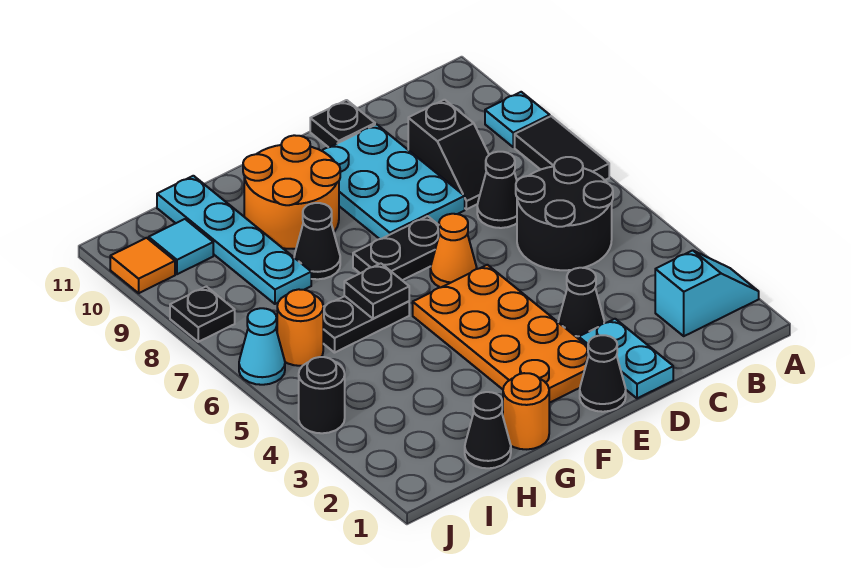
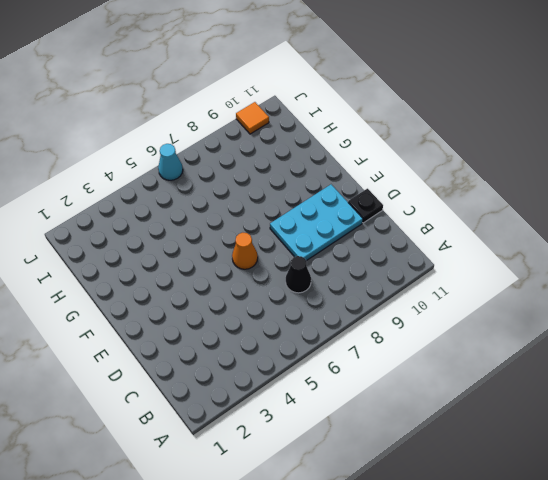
none -> cyan slope A2:B2 level 1 top B
none -> black tile A7:A8 level 1
none -> cyan plate A9 level 1

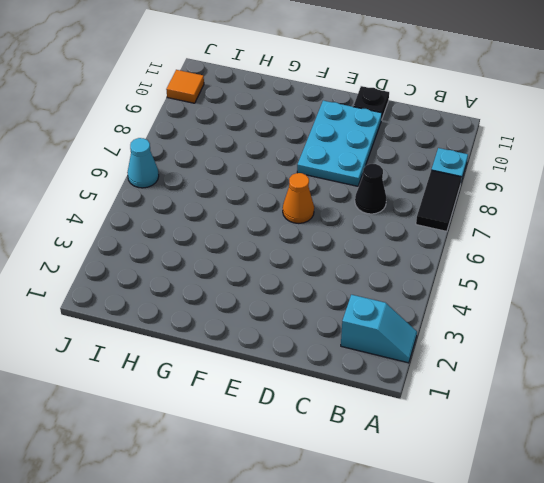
none -> black round brick B5:C6 level 1
none -> black slope C8:C9 level 1 top 9
none -> cyan plate D1:D2 level 1

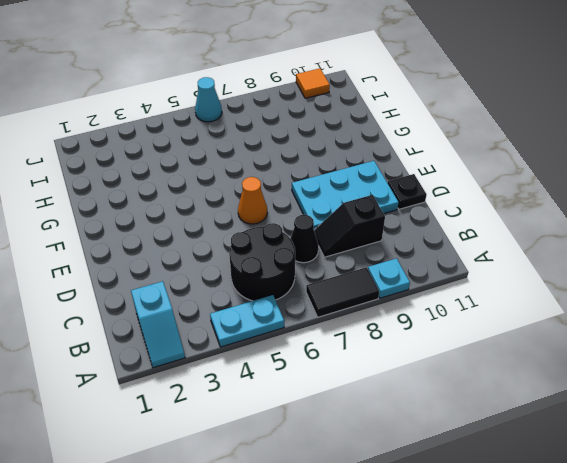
cyan plate A4:A5 level 1 -> cyan plate D1:D2 level 1
none -> black cone D3 level 1
none -> black cone E1 level 1
none -> orange plate E2:F5 level 1

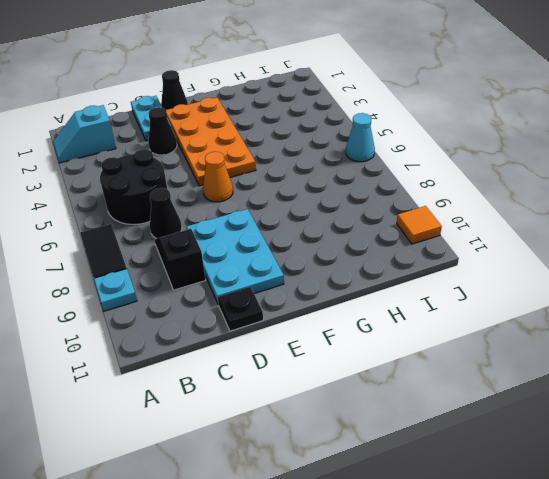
none -> black plate E7:F7 level 1
none -> orange round brick F9:G10 level 1
none -> orange round brick G1 level 1

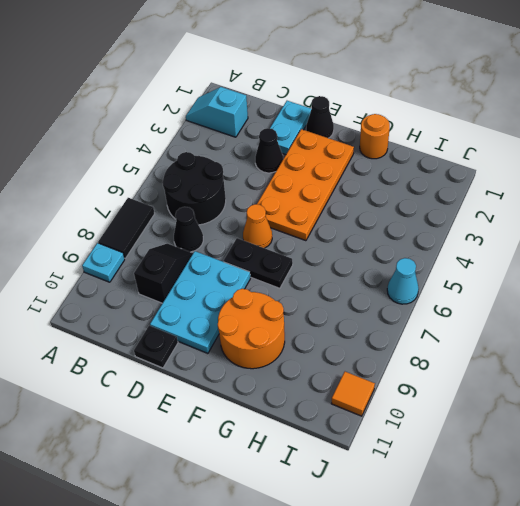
none -> black plate G6:H6 level 1
none -> black cone G8 level 1
none -> black cone H1 level 1

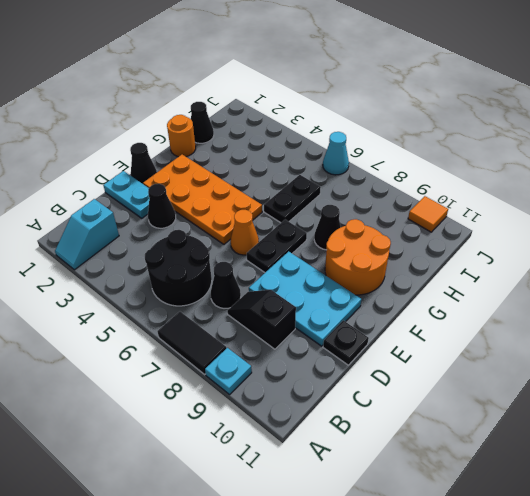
none -> cyan plate H8:H11 level 1
none -> orange round brick I6 level 1
none -> cyan tile I10 level 1

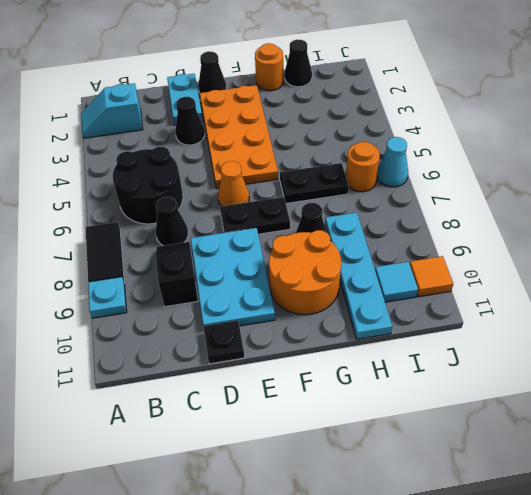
none -> black round brick J4 level 1
none -> black plate J8 level 1
none -> black plate G6 level 2

